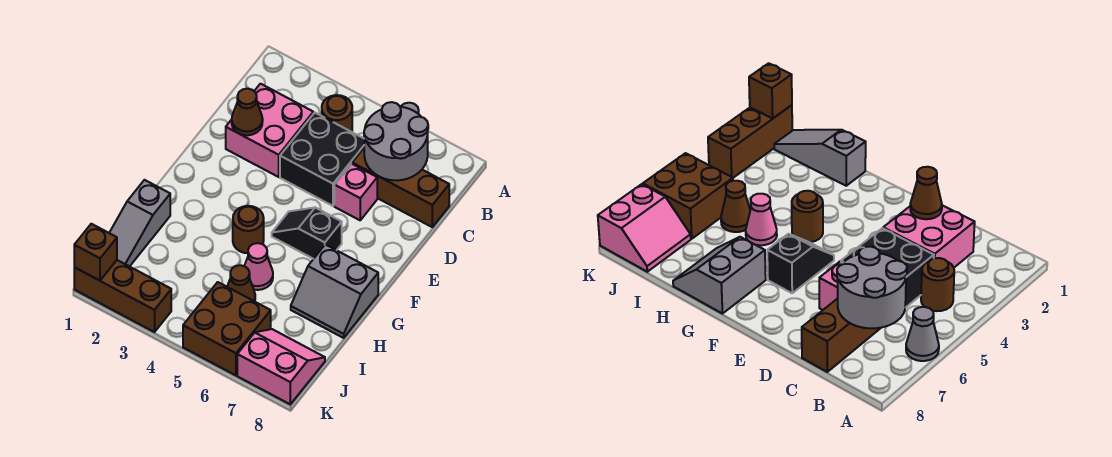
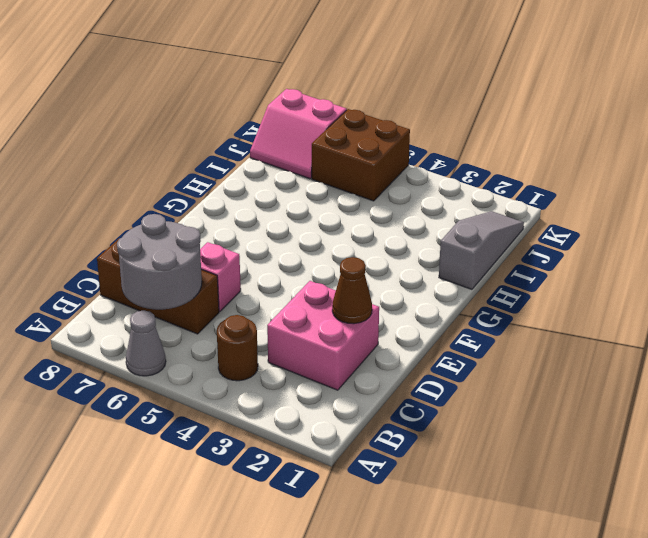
none -> black brick C4:D5 level 1
none -> black slope F5:F6 level 1 top 6
none -> brown round brick G4 level 1

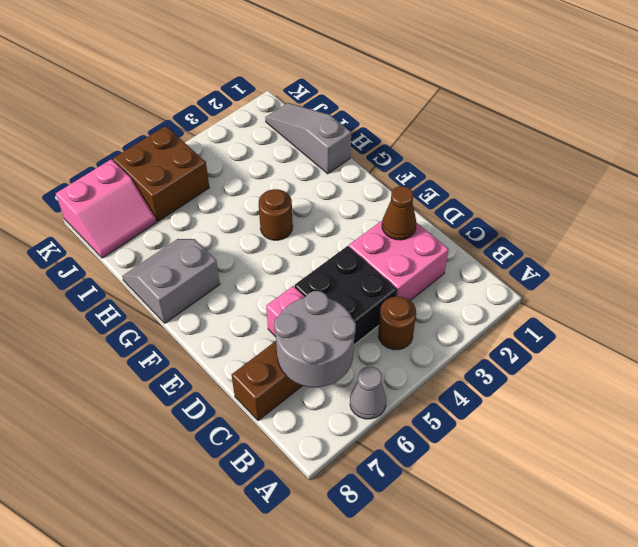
none -> black slope F5:F6 level 1 top 6
none -> pink cone H5 level 1
none -> brown cone I5 level 1

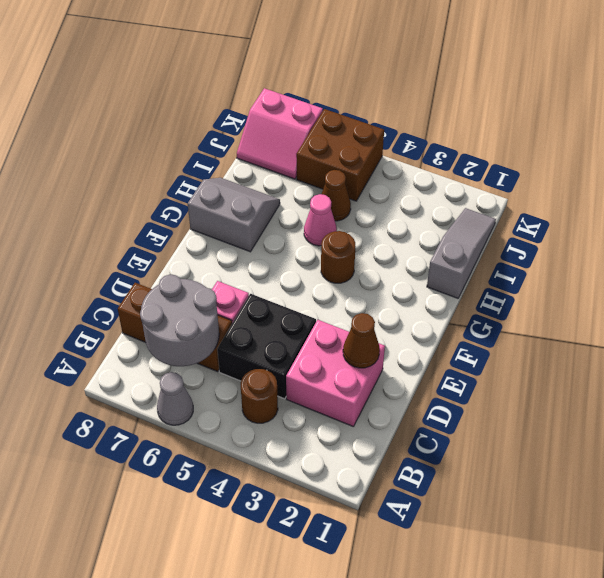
none -> black slope F5:F6 level 1 top 6
none -> brown brick K1:K3 level 1
none -> brown brick K1 level 2

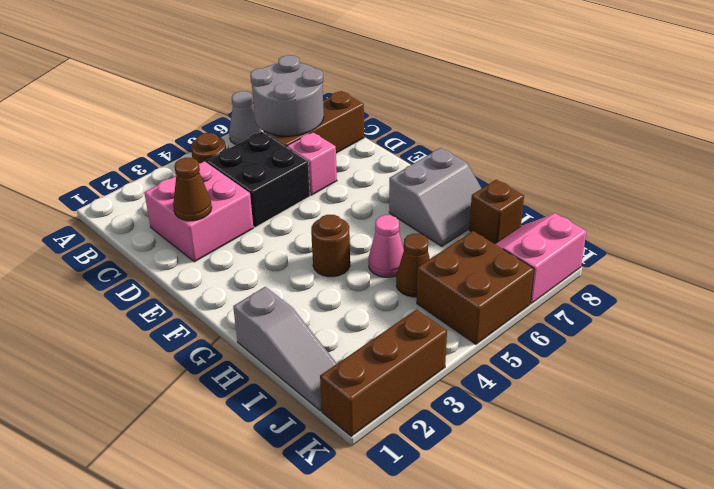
brown brick I8 level 1 -> brown brick K1 level 2
none -> black slope F5:F6 level 1 top 6

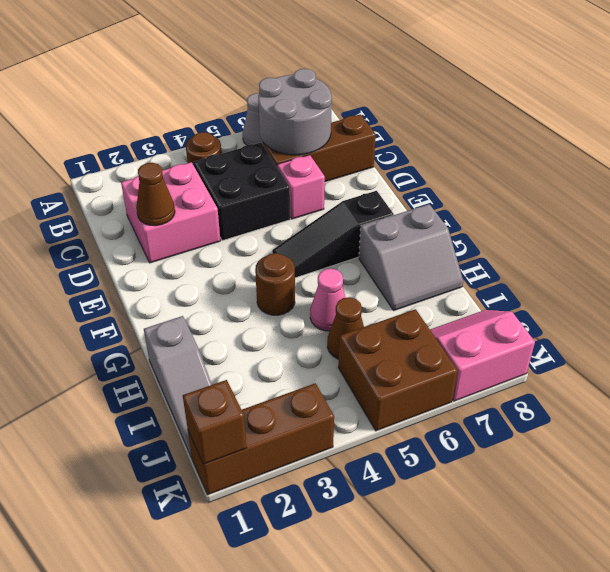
black slope F5:F7 level 1 top 7 -> black slope F5:F6 level 1 top 6

